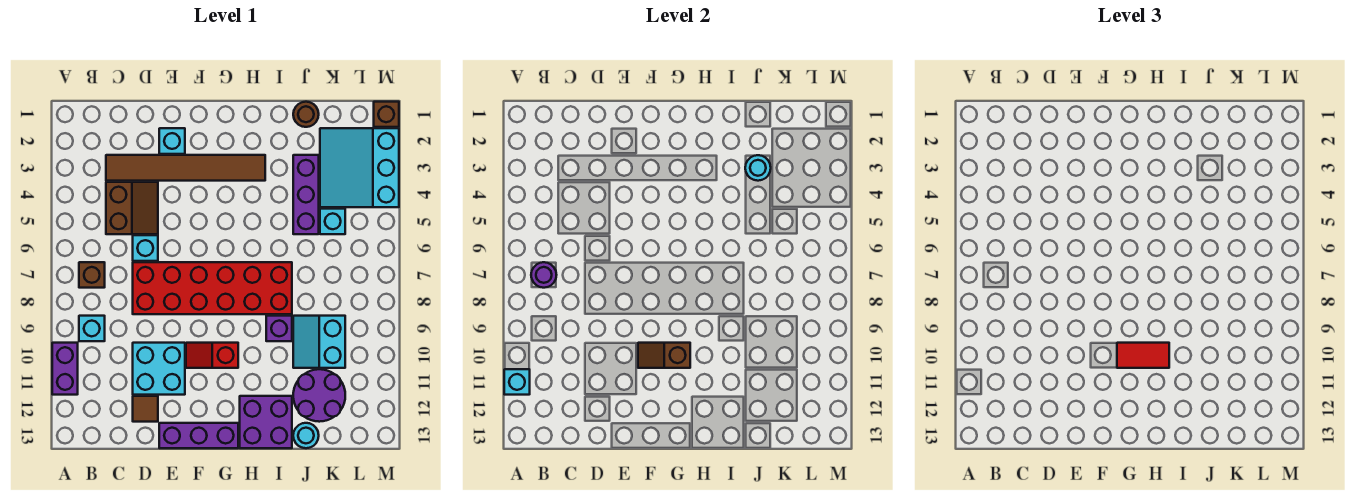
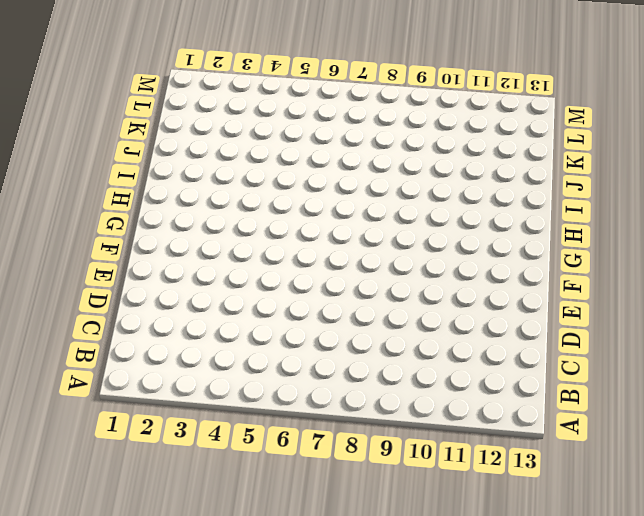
none -> purple brick A10:A11 level 1
none -> brown brick B7 level 1
none -> cyan brick B9 level 1

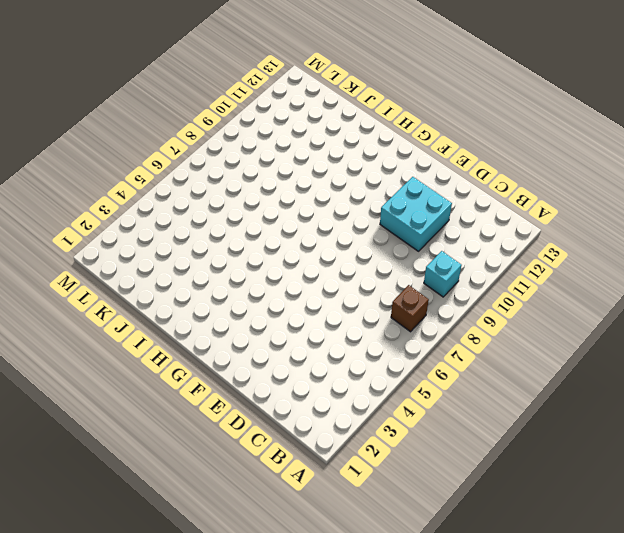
none -> purple brick A10:A11 level 1
none -> brown tile C3:H3 level 1
none -> brown slope C4:D5 level 1 top C

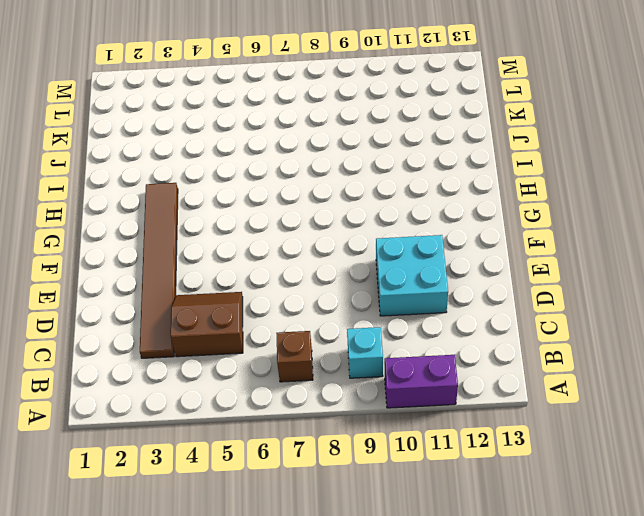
none -> cyan brick D6 level 1
none -> red brick D7:I8 level 1
none -> brown tile D12 level 1

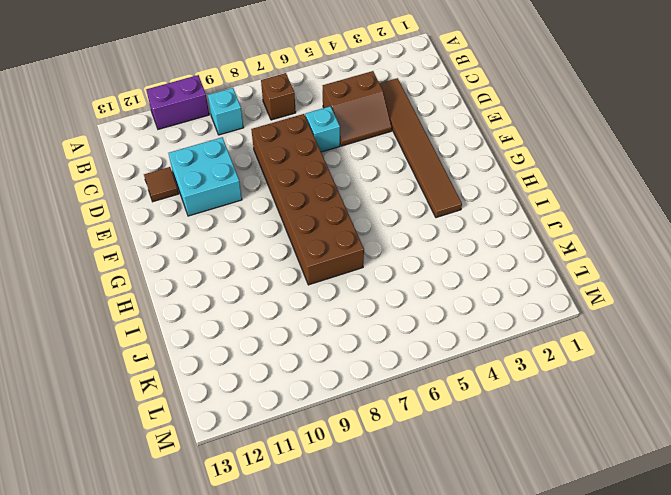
brown brick D7:I8 level 1 -> red brick D7:I8 level 1
none -> cyan brick E2 level 1
none -> purple brick E13:G13 level 1
none -> red slope F10:G10 level 1 top G

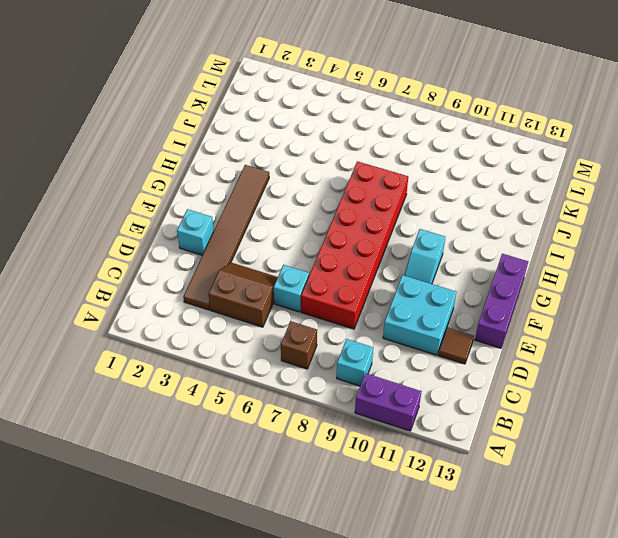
cyan slope F10:G10 level 1 top G -> red slope F10:G10 level 1 top G
none -> purple brick H12:I13 level 1
none -> purple brick I9 level 1
none -> brown round brick J1 level 1

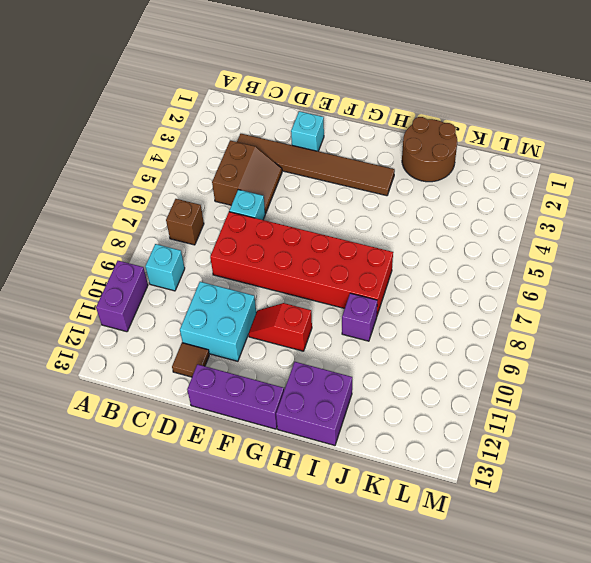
brown round brick I1:J2 level 1 -> brown round brick J1 level 1
none -> purple brick J3:J5 level 1
none -> cyan slope J9:K10 level 1 top K
none -> purple round brick J11:K12 level 1

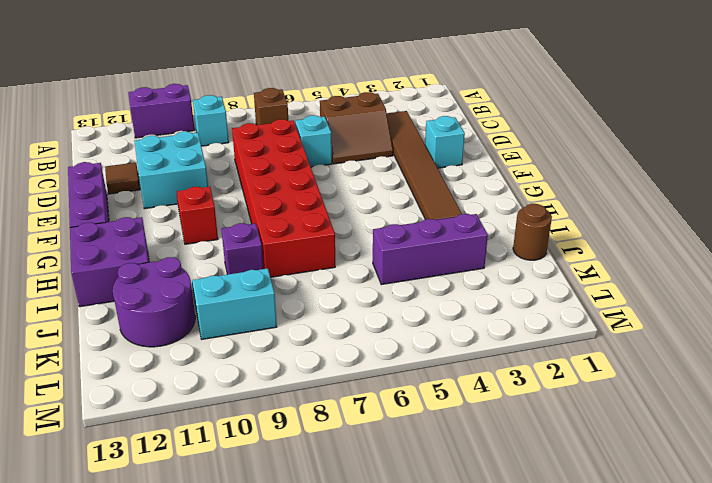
none -> cyan round brick J13 level 1
none -> cyan slope K2:M4 level 1 top M
none -> cyan brick K5 level 1

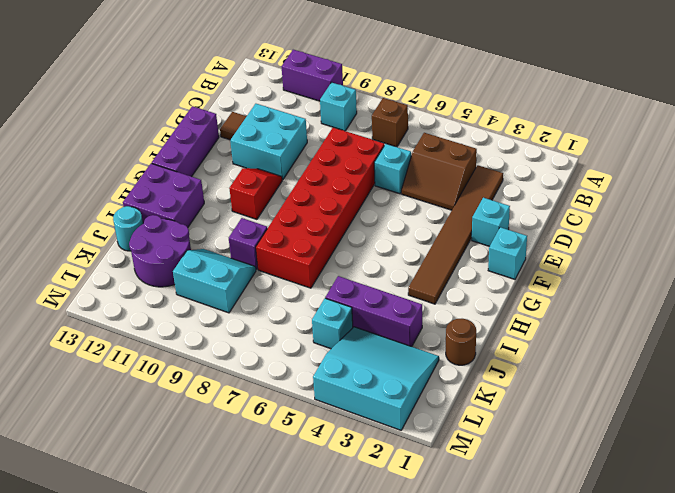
cyan brick F1 level 1 -> cyan brick A11 level 2
none -> brown brick M1 level 1
none -> purple round brick B7 level 2
none -> brown slope F10:G10 level 2 top G

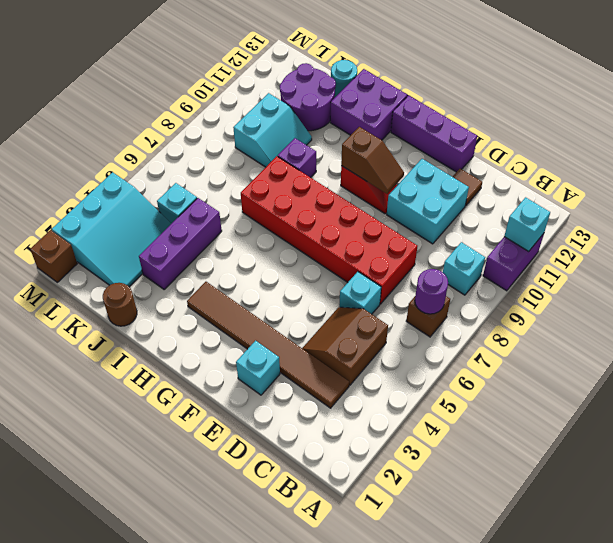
none -> cyan round brick J3 level 2
none -> red tile G10:H10 level 3

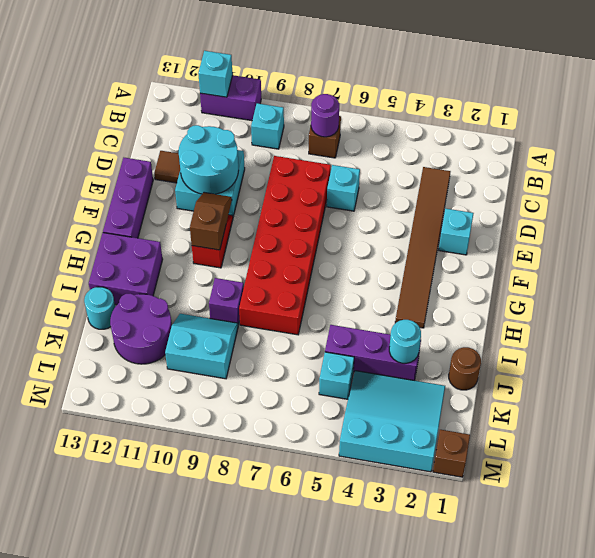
cyan round brick D10:E11 level 2 -> none
none -> brown slope C4:D5 level 1 top C
none -> red tile G10:H10 level 3

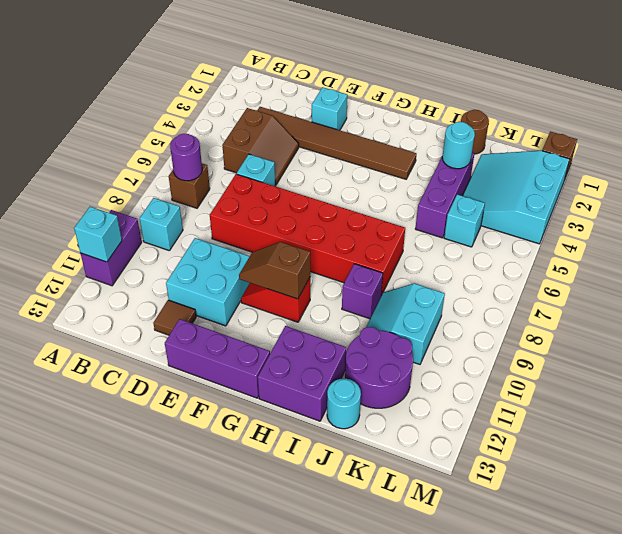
none -> red tile G10:H10 level 3

